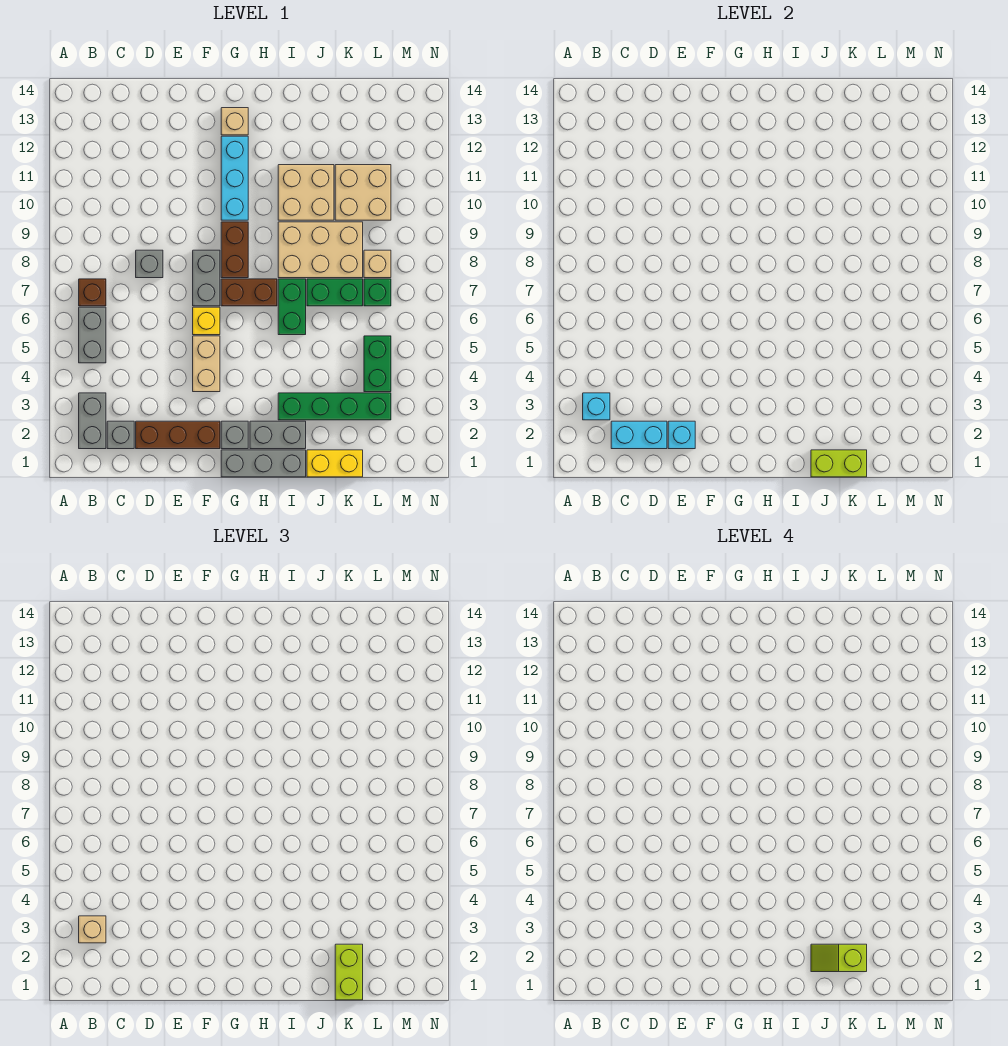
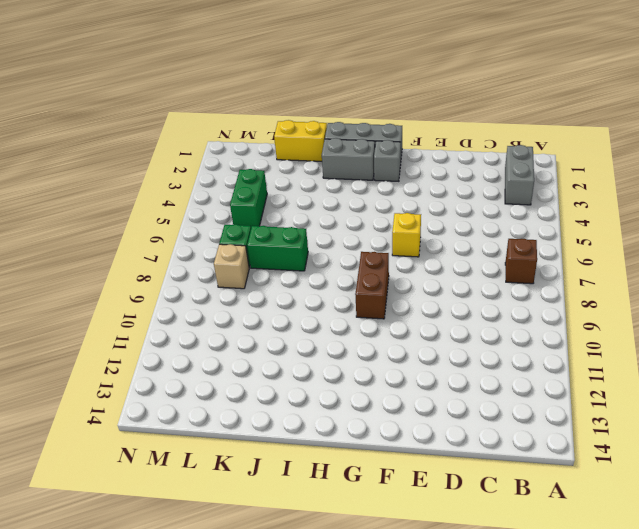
none -> grey brick B5:B6 level 1
none -> grey brick C2 level 1
none -> brown brick D2:F2 level 1
none -> grey brick D8 level 1

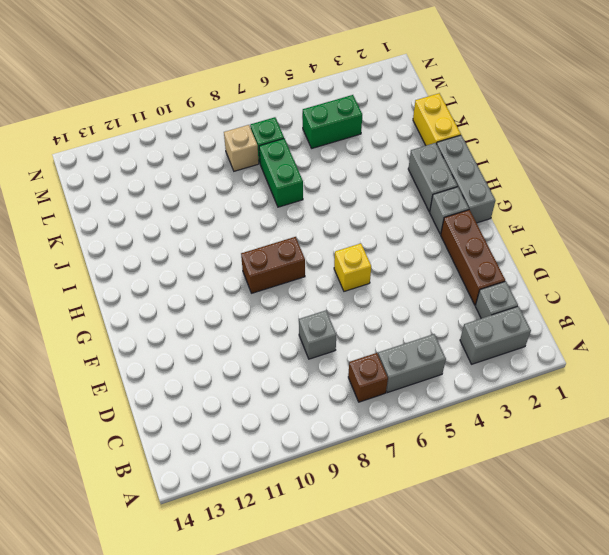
none -> tan brick F4:F5 level 1
none -> grey brick F7:F8 level 1
none -> brown brick G7:H7 level 1
none -> cyan brick G10:G12 level 1

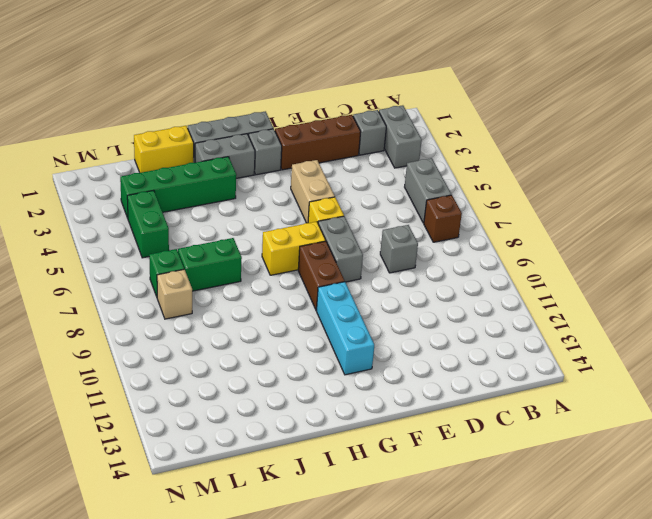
yellow brick G7:H7 level 1 -> brown brick G7:H7 level 1
none -> tan brick G13 level 1
none -> green brick I6:I7 level 1
none -> tan brick I8:K9 level 1
none -> tan brick I10:J11 level 1

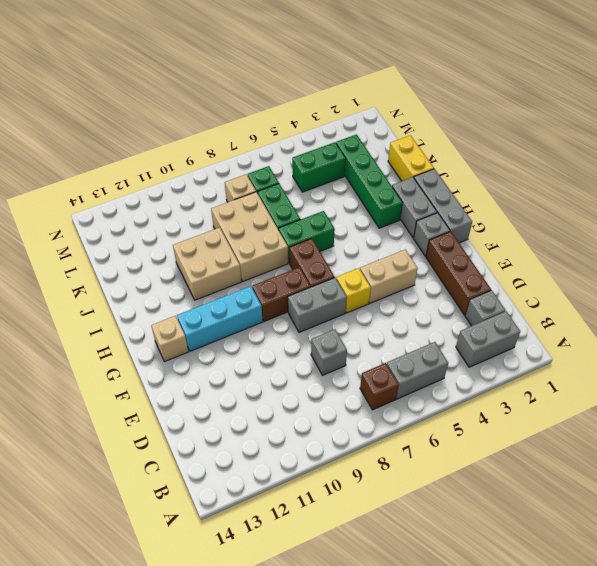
none -> tan brick K10:L11 level 1
none -> cyan brick B3 level 2
none -> cyan brick C2:D2 level 2
none -> cyan brick E2 level 2

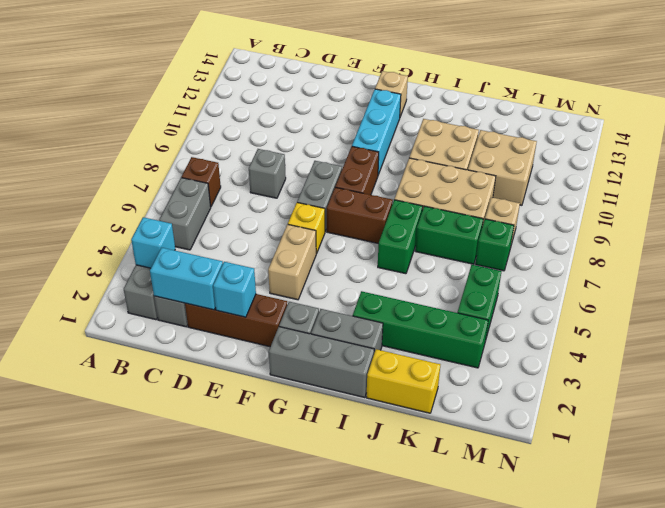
none -> lime brick J1:K1 level 2
none -> tan brick B3 level 3
none -> lime brick K1:K2 level 3
none -> lime slope J2:K2 level 4 top K

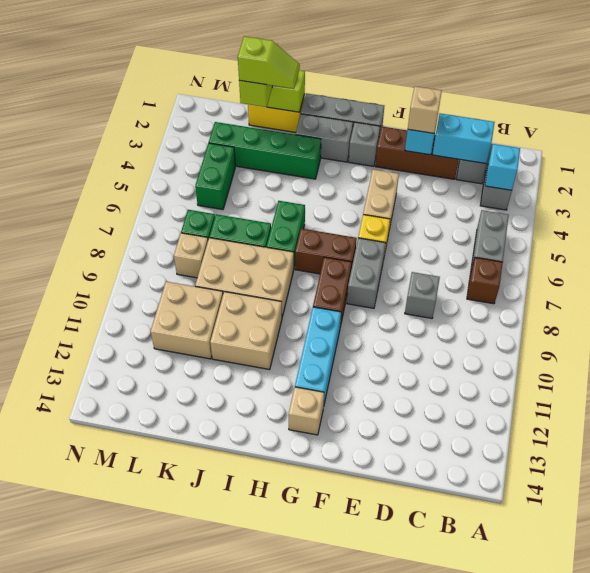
tan brick E2 level 3 -> tan brick B3 level 3

